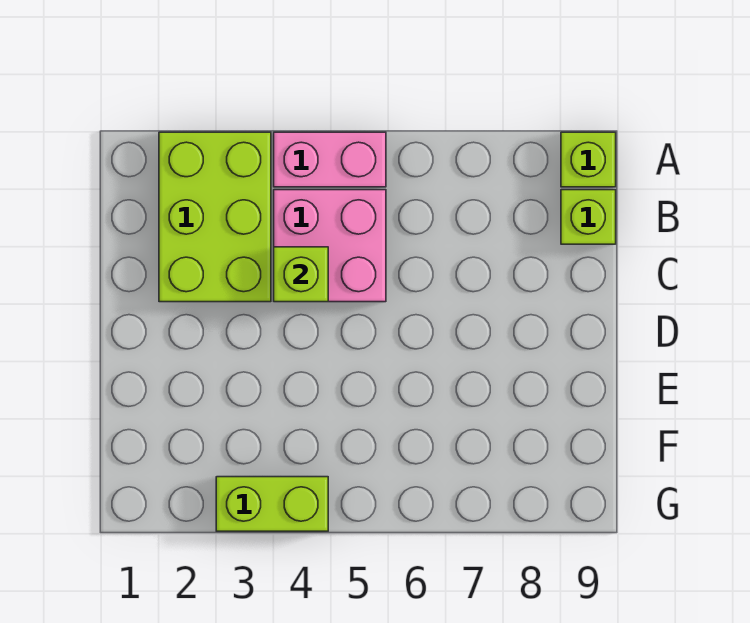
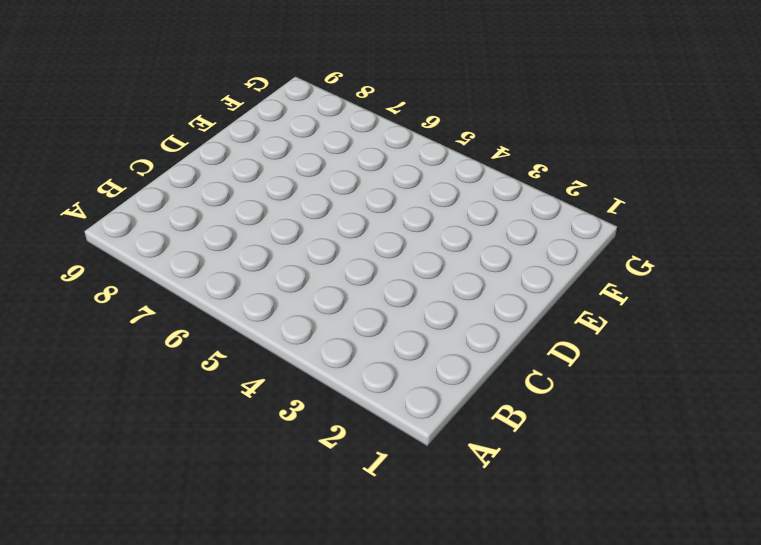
none -> lime brick A2:C3 level 1
none -> pink brick A4:A5 level 1

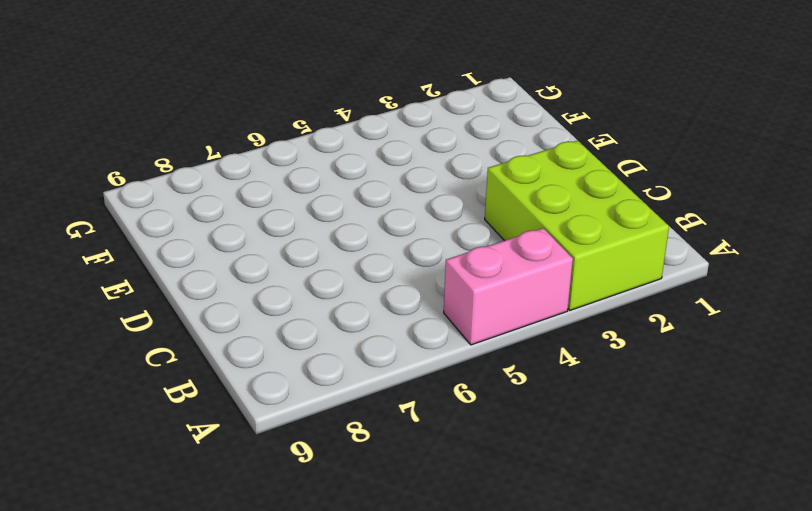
none -> lime brick A9 level 1
none -> pink brick B4:C5 level 1

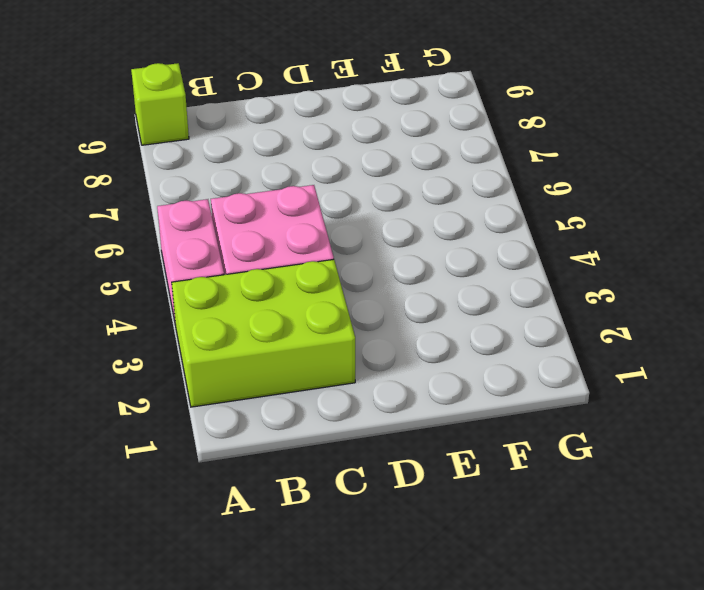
none -> lime brick B9 level 1
none -> lime brick G3:G4 level 1

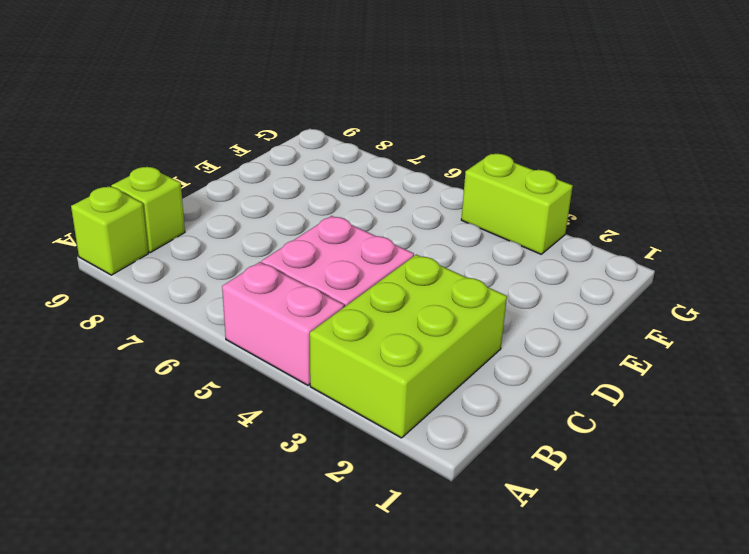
none -> lime brick C4 level 2

